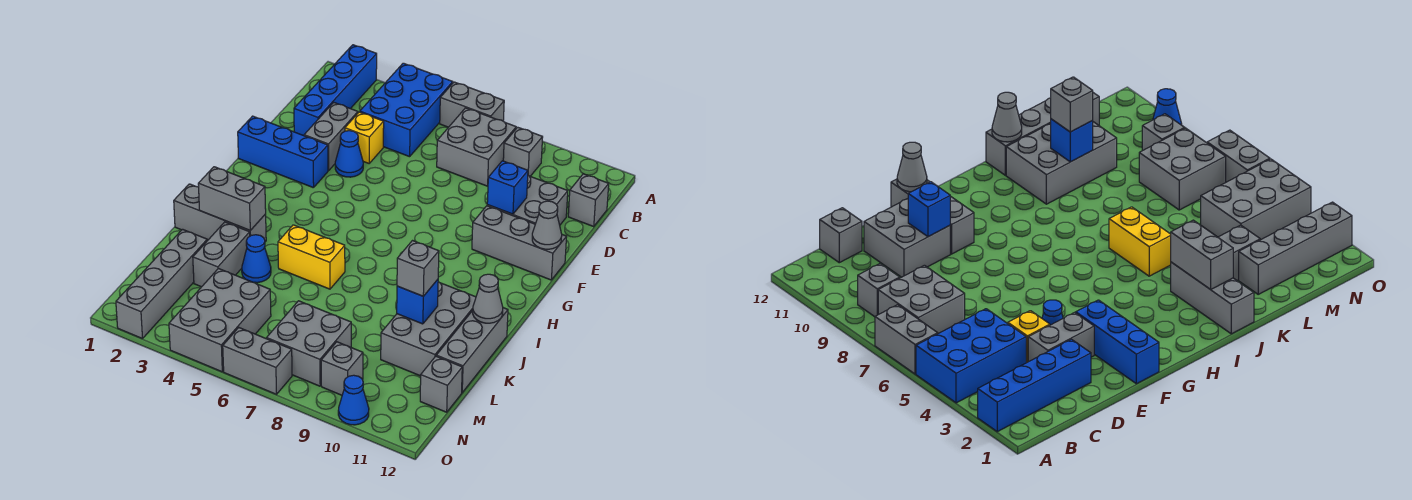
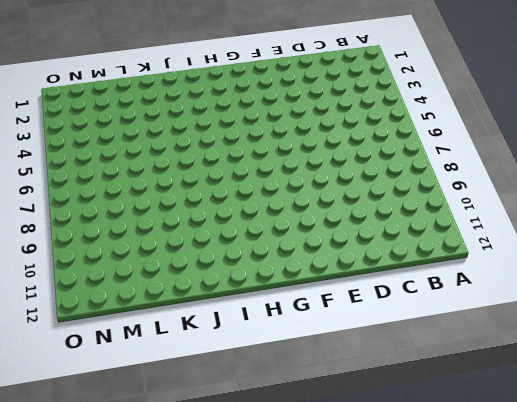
none -> blue brick A2:D2 level 1
none -> blue brick A4:C5 level 1
none -> grey brick A6:A7 level 1
none -> grey brick B7:C8 level 1

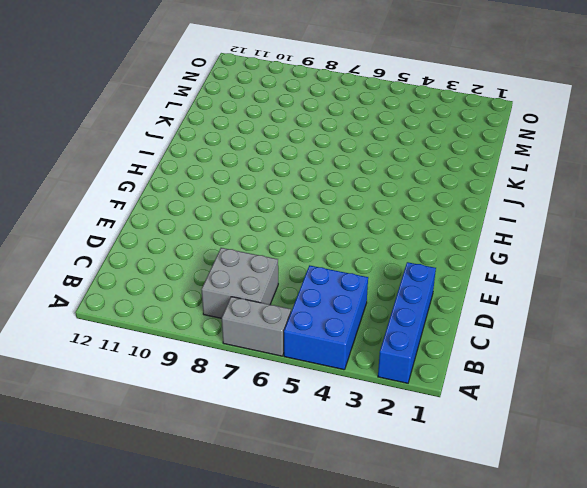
none -> grey brick B9 level 1
none -> grey brick C12 level 1
none -> grey brick D3:E3 level 1
none -> yellow brick D4 level 1

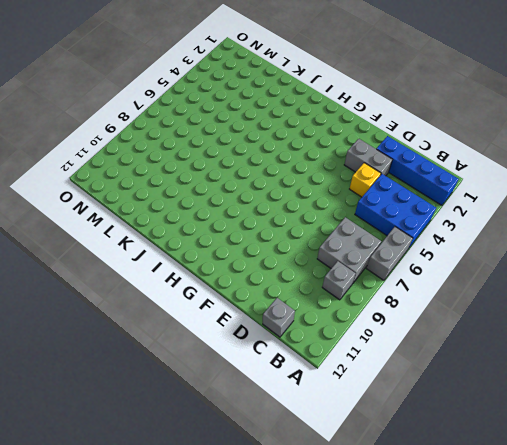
none -> grey brick D10:E11 level 1
none -> blue cone E4 level 1
none -> blue brick F1:F3 level 1
none -> grey brick F10:F12 level 1

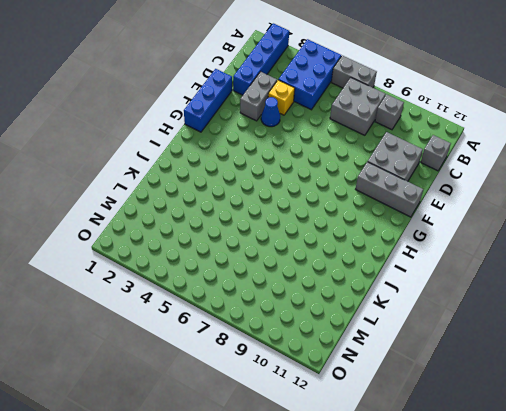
blue brick E1:G1 level 1 -> blue brick F1:F3 level 1
none -> grey brick J1:J3 level 1
none -> yellow brick J5:J6 level 1
none -> grey brick J10:L11 level 1
none -> grey brick J12:L12 level 1

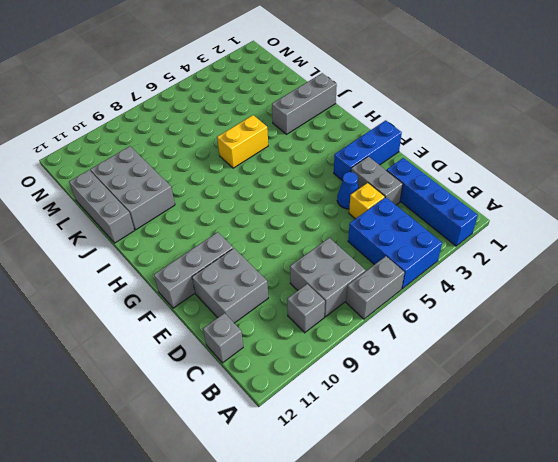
none -> grey brick K3:L3 level 1
none -> blue cone K4 level 1
none -> grey brick L2:O2 level 1
none -> grey brick M4:O5 level 1

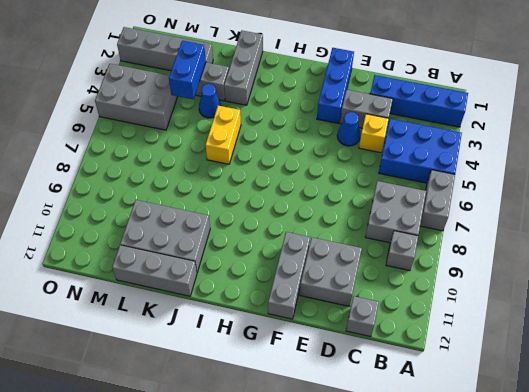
blue brick L3:L4 level 2 -> none
none -> grey brick M7:N8 level 1
none -> grey brick M12 level 1
none -> grey brick N9 level 1
none -> grey brick O6:O7 level 1

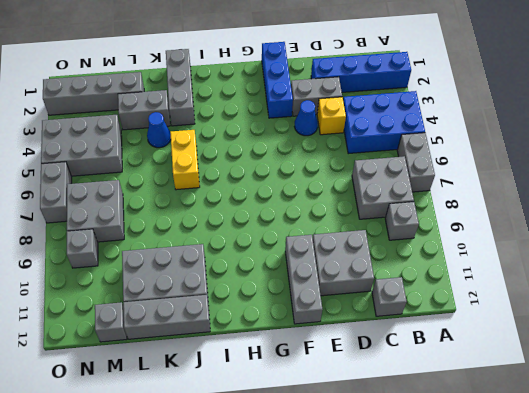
none -> blue cone O10 level 1
none -> blue brick E10 level 2
none -> grey cone F12 level 2
none -> grey brick J2:J3 level 2

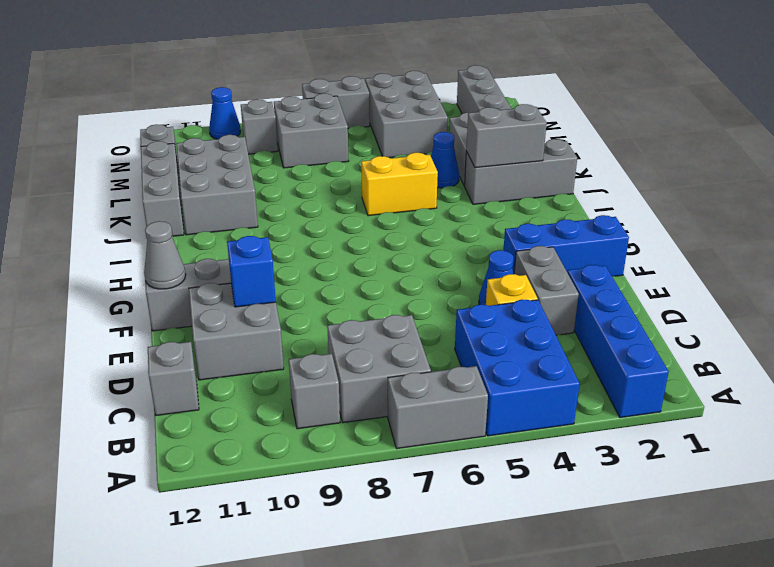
none -> grey cone J12 level 2
none -> blue brick K10 level 2
none -> grey brick K10 level 3

